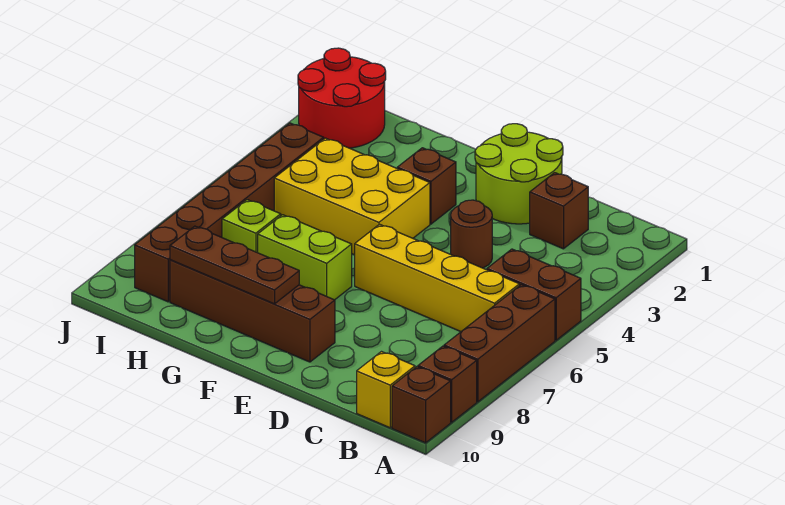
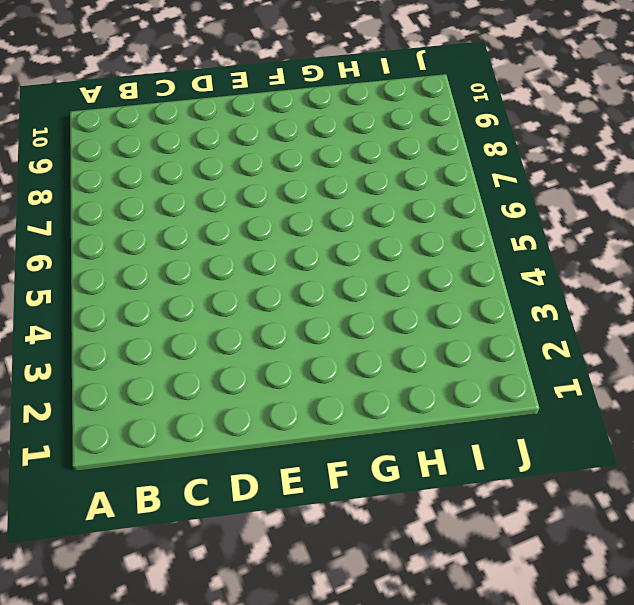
none -> brown brick A5:B5 level 1
none -> brown brick A6:A8 level 1
none -> brown brick A9 level 1

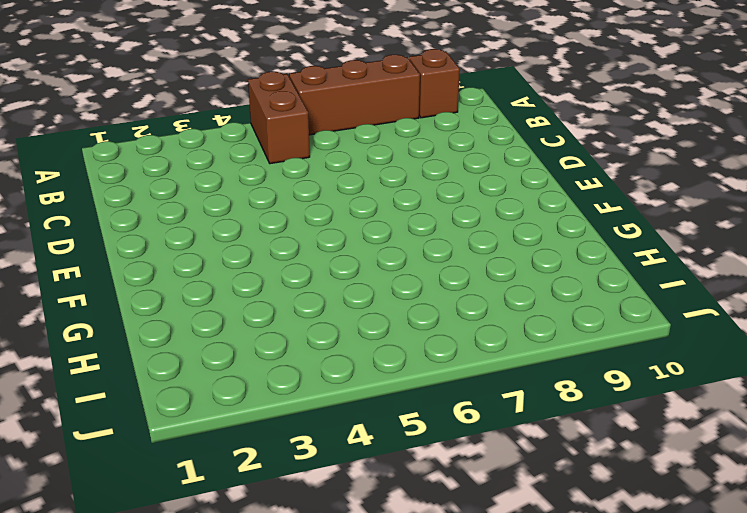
none -> brown brick A10 level 1
none -> yellow brick B6:E6 level 1
none -> yellow brick B10 level 1

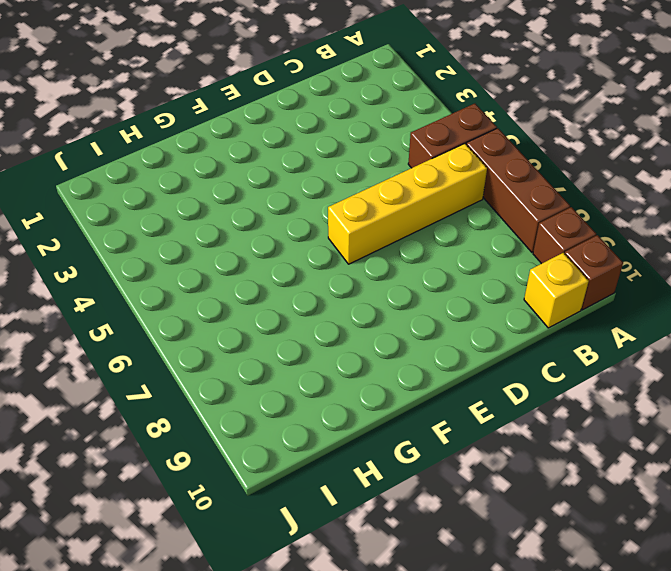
none -> brown brick C2 level 1
none -> lime round brick D1:E2 level 1
none -> brown round brick D4 level 1

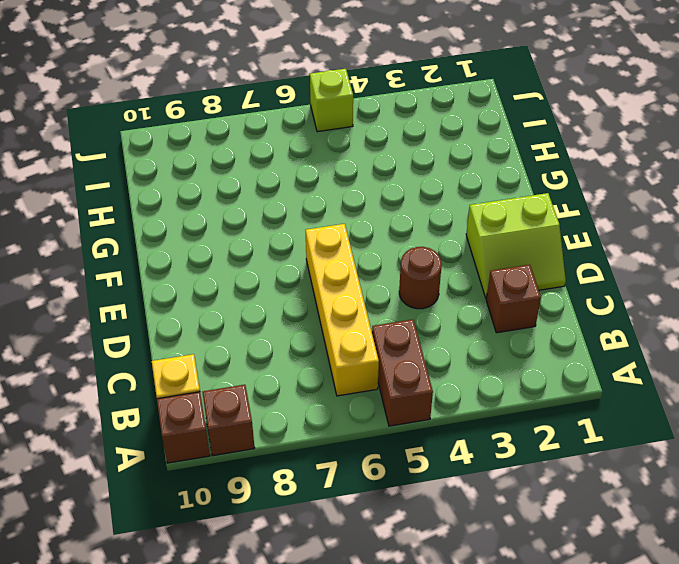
lime slope D1:E2 level 1 top E -> lime round brick D1:E2 level 1
lime brick J5 level 1 -> lime brick H7 level 1
none -> brown brick A6:A8 level 1
none -> brown brick E9:H9 level 1
none -> brown brick F3 level 1

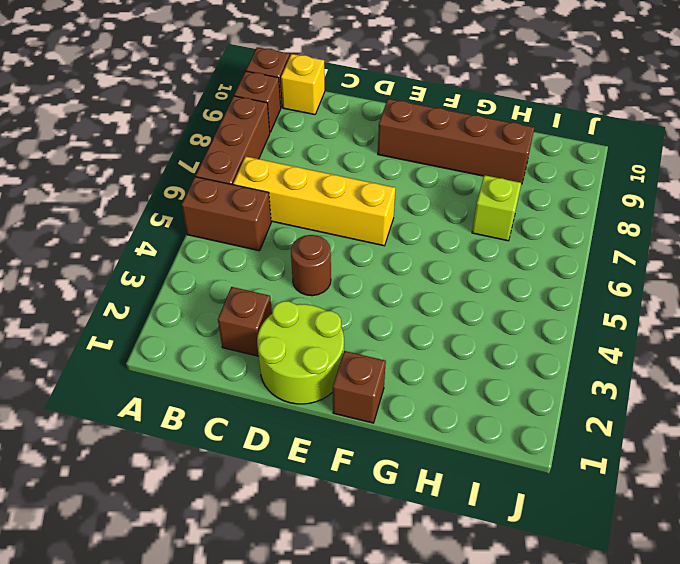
brown brick F1 level 1 -> brown brick F3 level 1
none -> yellow brick F4:H5 level 1
none -> lime brick F7:G7 level 1
none -> red round brick I1:J2 level 1

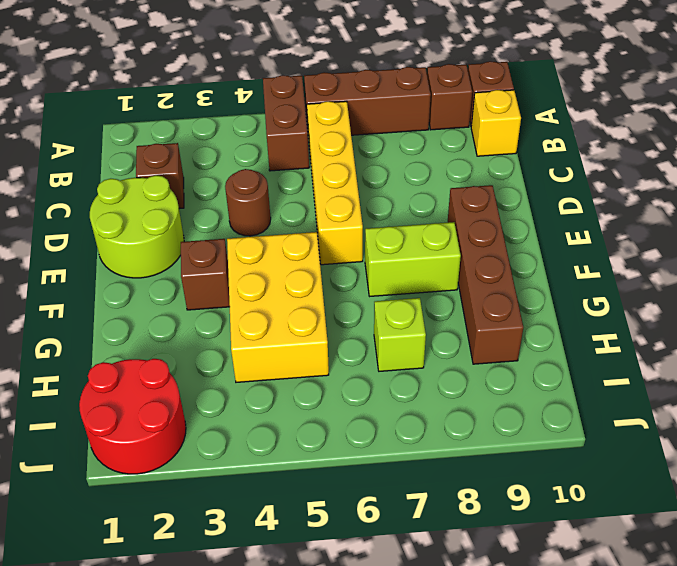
lime brick F7:F8 level 1 -> lime brick F7:G7 level 1
none -> brown brick I4:I9 level 1
none -> brown plate F9:H9 level 2

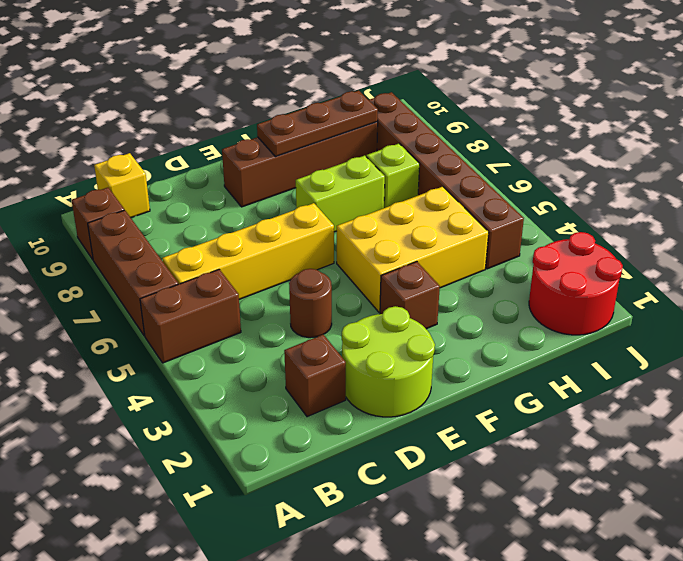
none -> brown brick A10 level 1

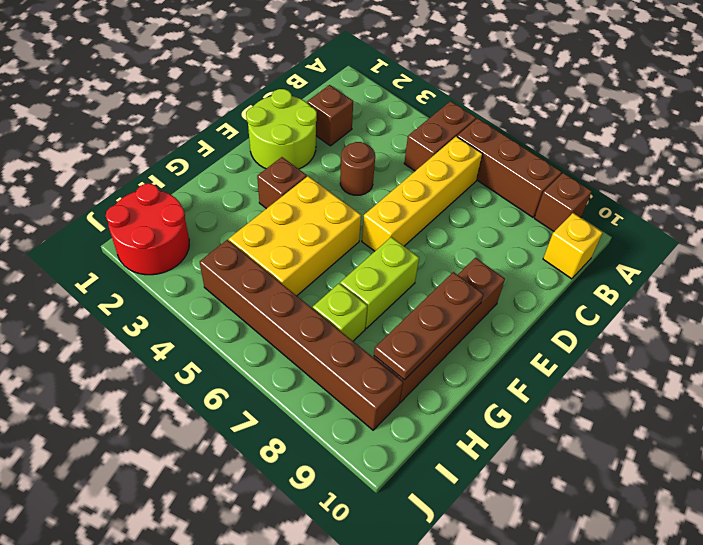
none -> brown brick A10 level 1

